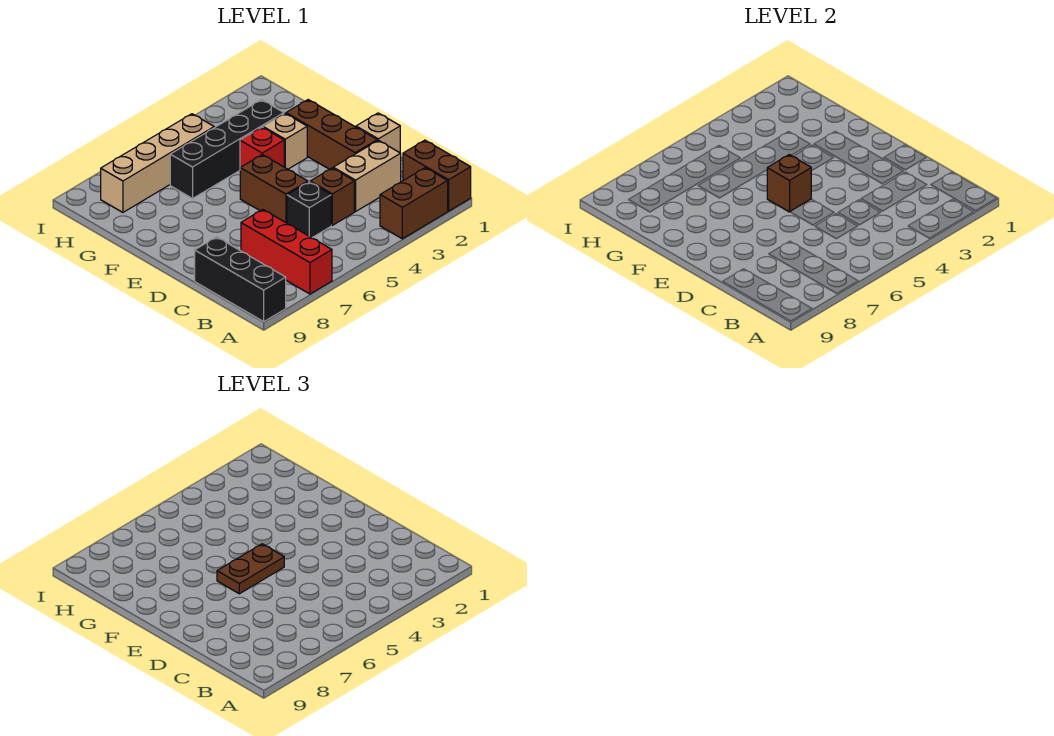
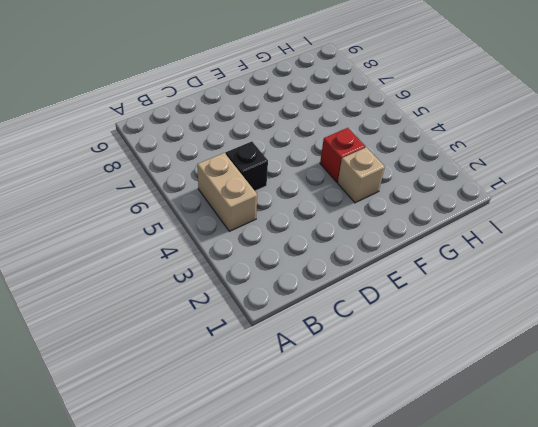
tan brick B4:B5 level 1 -> tan brick C2:C3 level 1
none -> brown brick A1:B1 level 1
none -> brown brick A2:A3 level 1
none -> red brick A7:C7 level 1

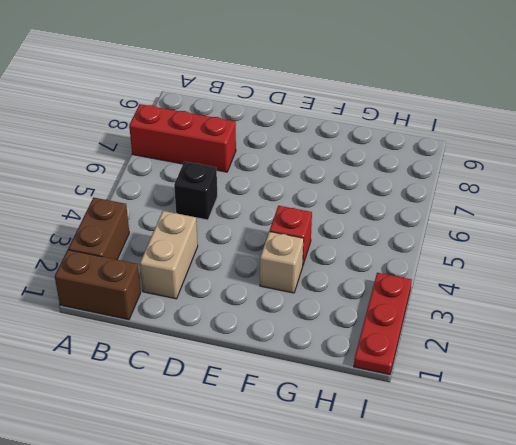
red plate I1:I3 level 1 -> none
none -> black brick A9:C9 level 1
none -> brown brick C4 level 1
none -> tan brick D1 level 1

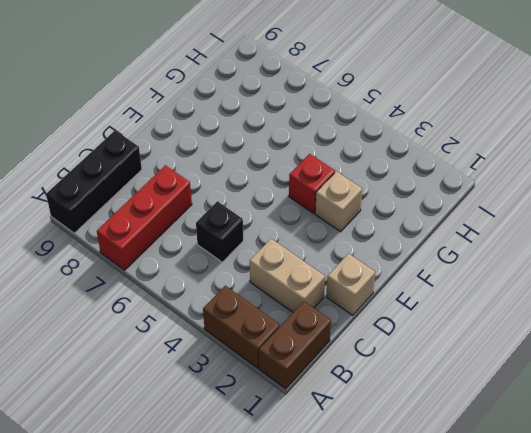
none -> brown brick C4 level 1
none -> brown brick D2:F2 level 1
none -> brown brick D5:E5 level 1

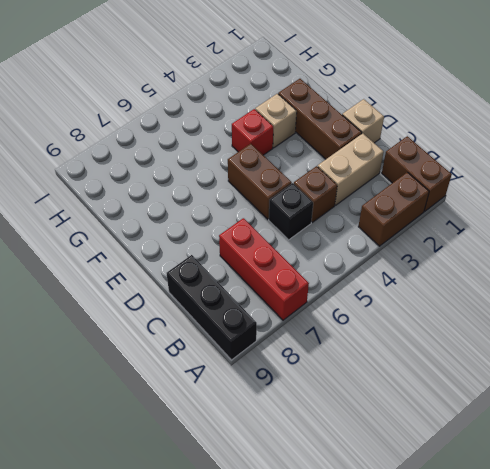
none -> black brick G3:G6 level 1
none -> tan brick H5:H8 level 1
none -> brown brick E5 level 2

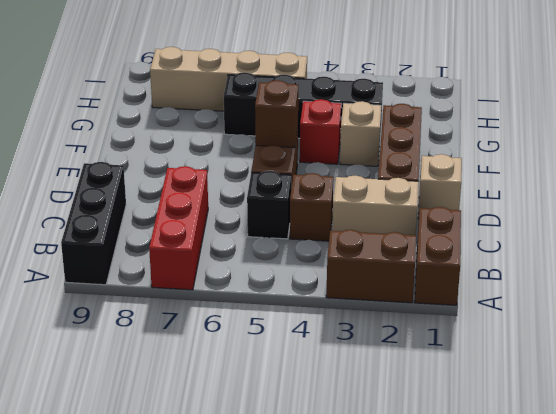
none -> brown plate E5:E6 level 3

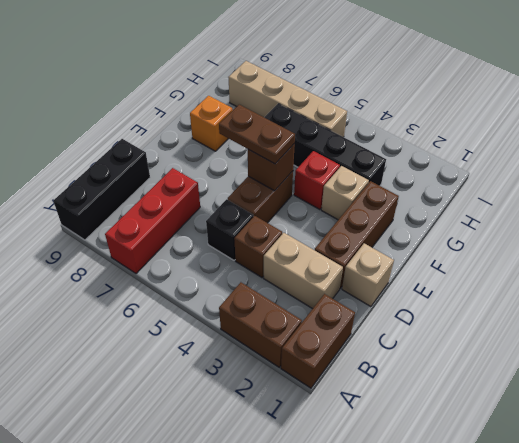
orange brick F8 level 1 -> none

